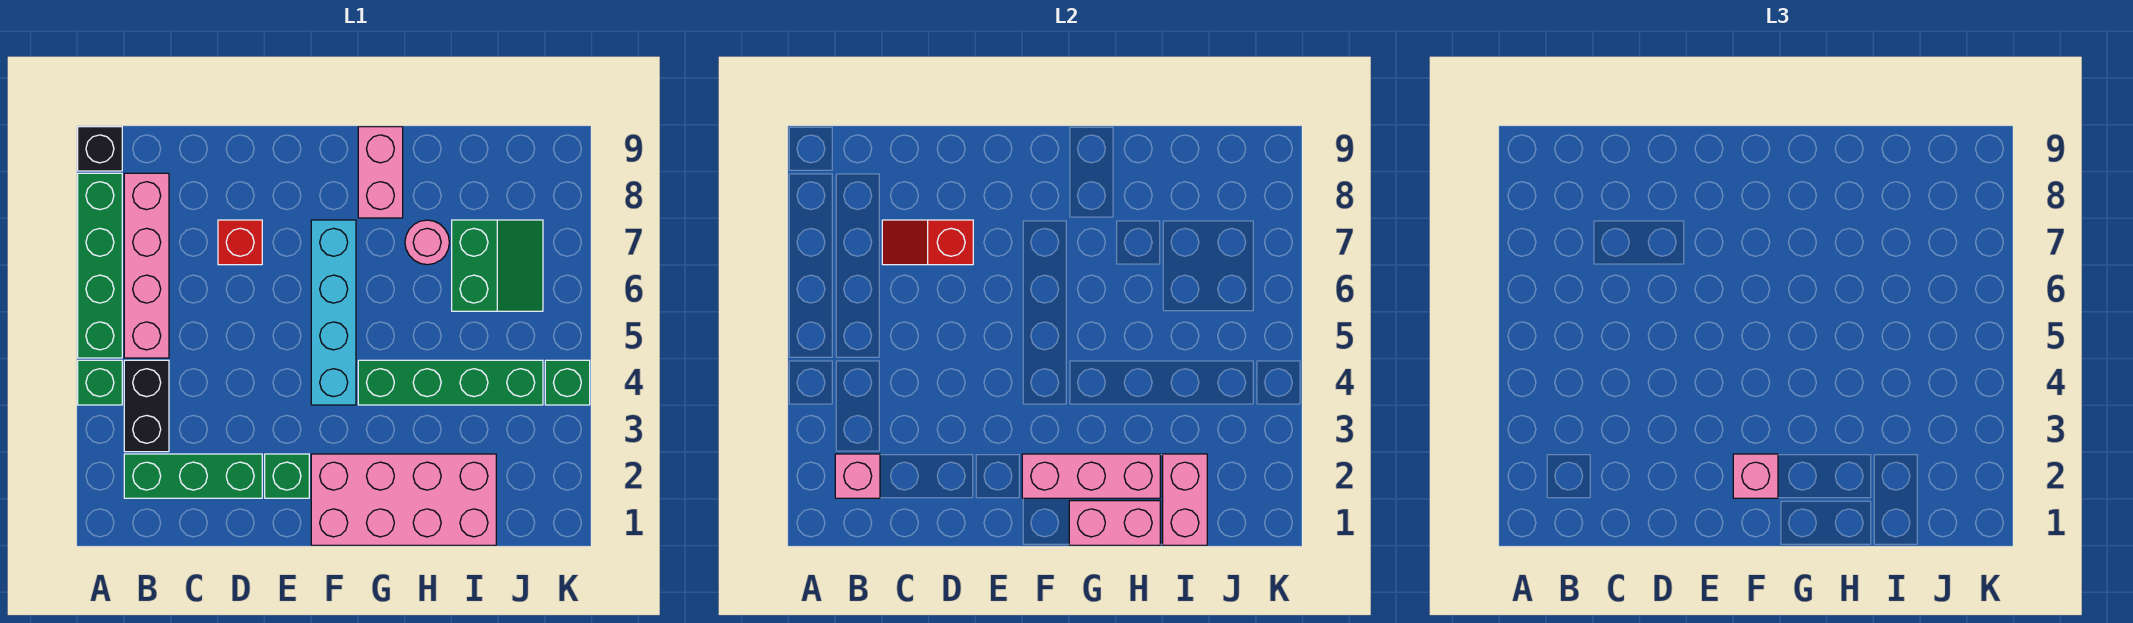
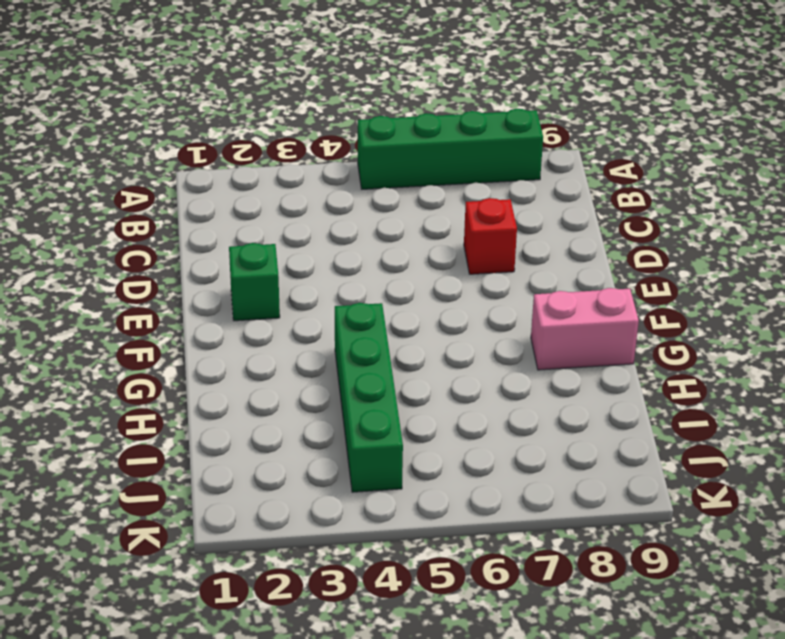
none -> green brick A4 level 1
none -> black brick A9 level 1
none -> green brick B2:D2 level 1

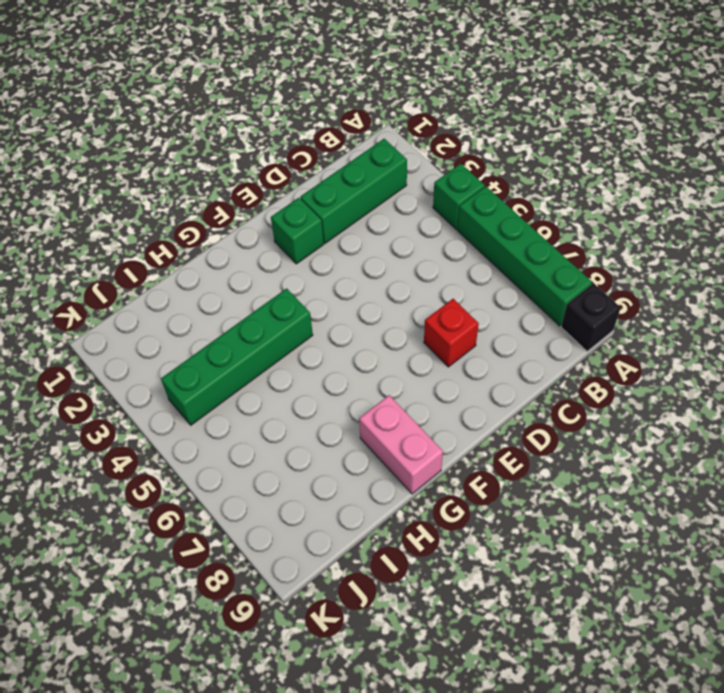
none -> black brick B3:B4 level 1
none -> pink brick B5:B8 level 1
none -> pink brick F1:I2 level 1

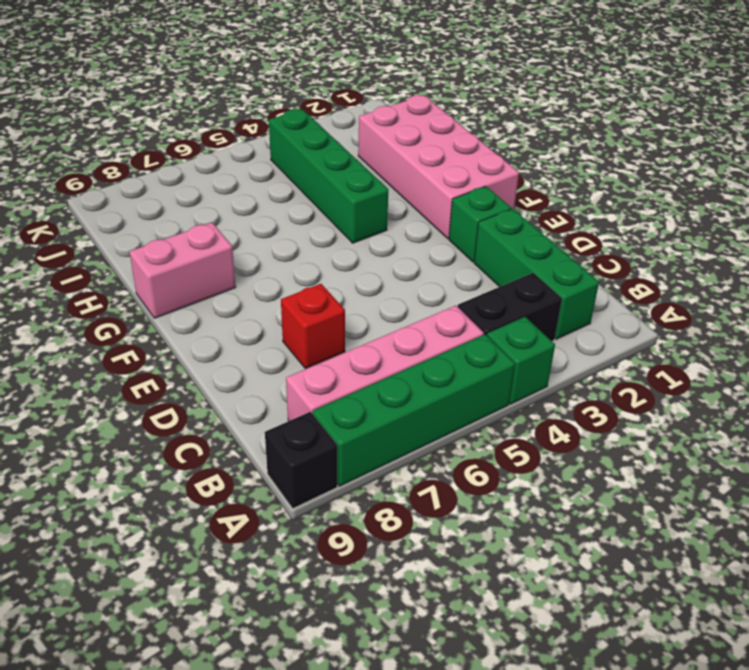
none -> cyan brick F4:F7 level 1
none -> pink round brick H7 level 1
none -> green slope I6:J7 level 1 top I

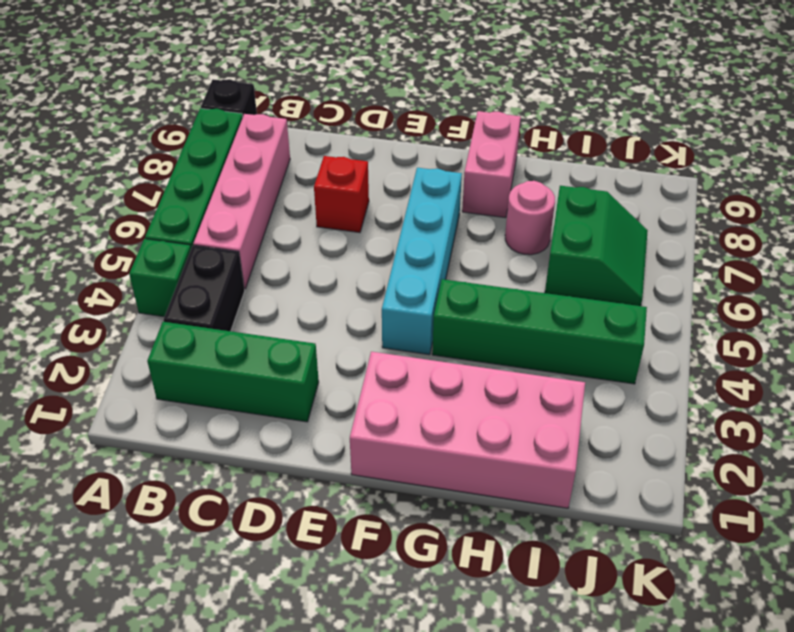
none -> green brick E2 level 1
none -> green brick K4 level 1
none -> pink brick B2 level 2

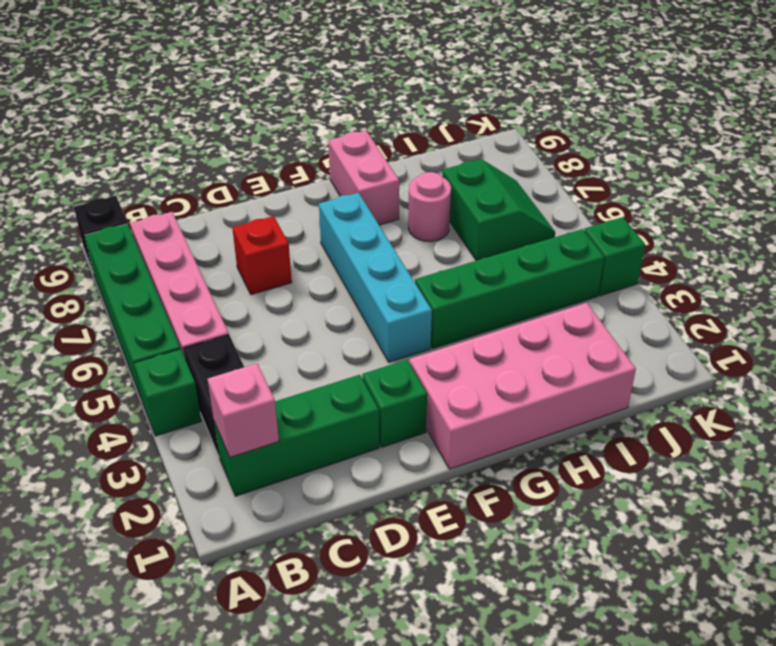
none -> red slope C7:D7 level 2 top D
none -> pink brick F2:H2 level 2
none -> pink brick G1:H1 level 2

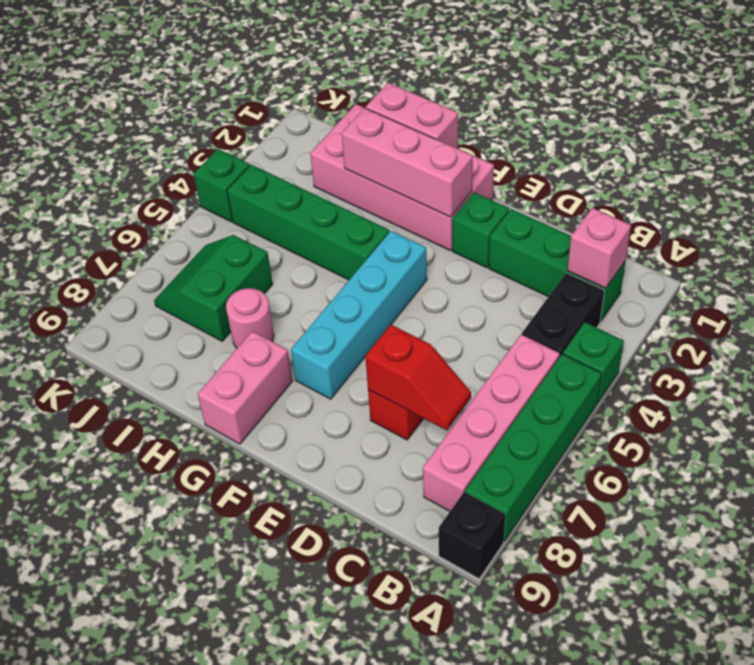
none -> pink brick I1:I2 level 2
none -> pink brick F2 level 3

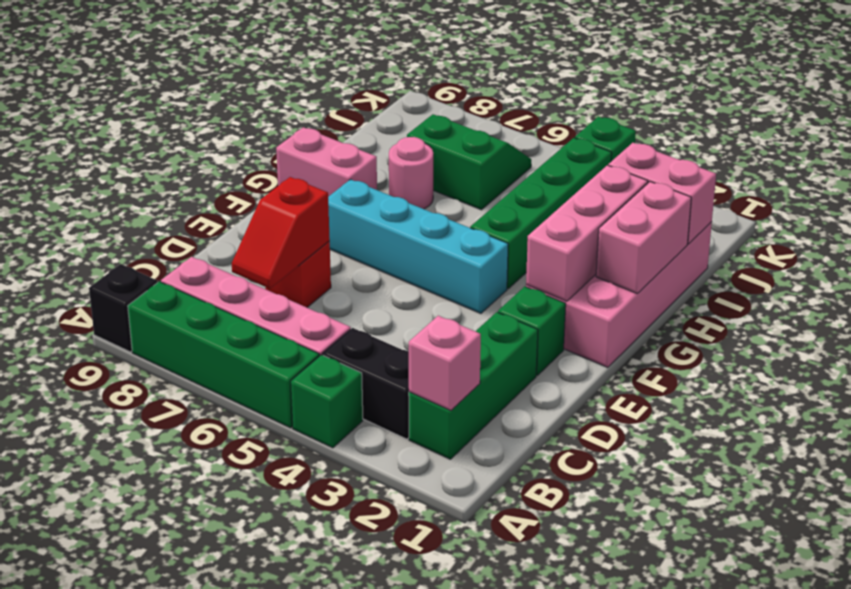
none -> pink brick F2 level 3

